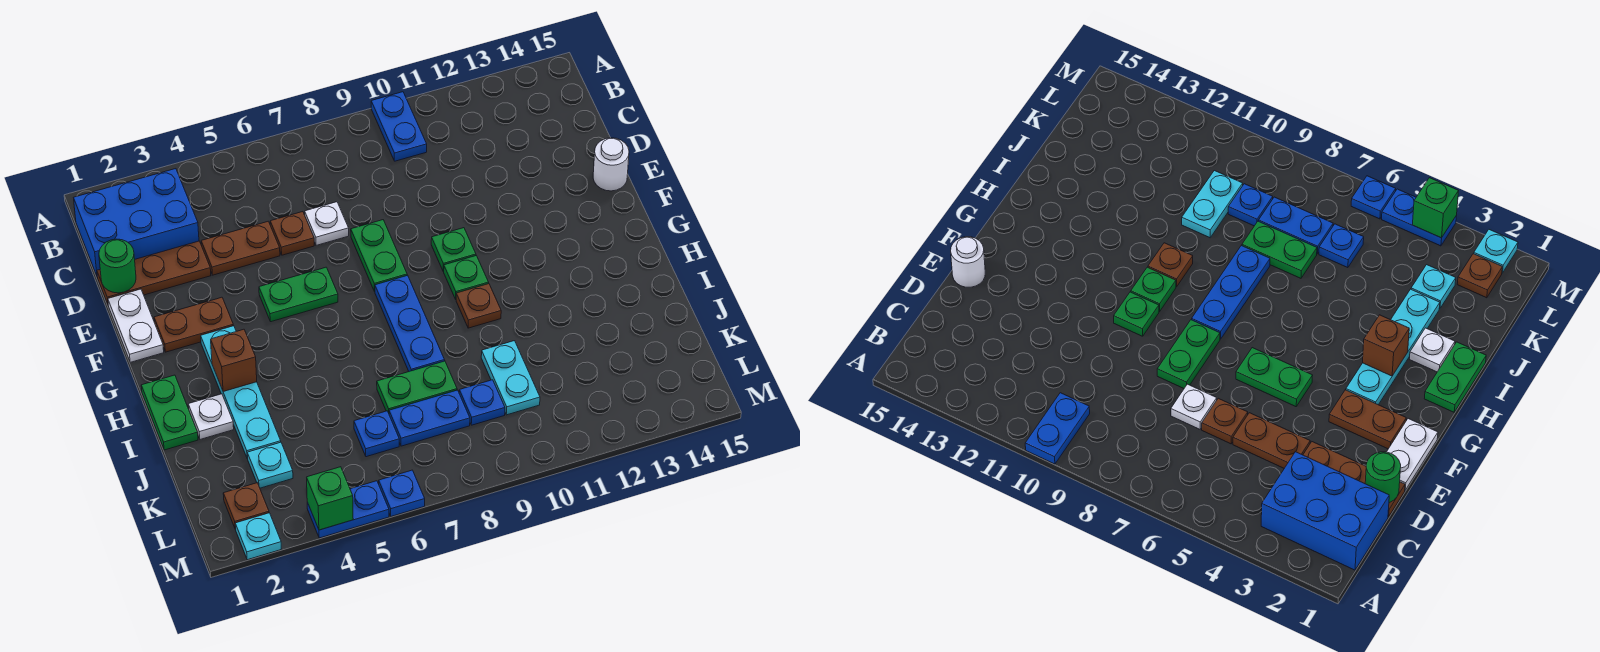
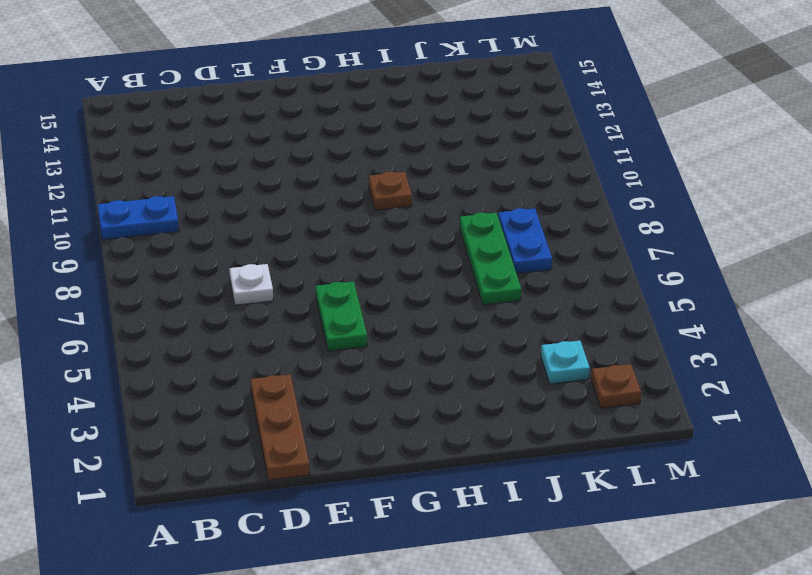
green plate J6:J8 level 1 -> green plate J7:J8 level 1
none -> blue brick B1:C3 level 1
none -> brown plate D4:D5 level 1
none -> brown plate D6 level 1
none -> white plate E1:F1 level 1

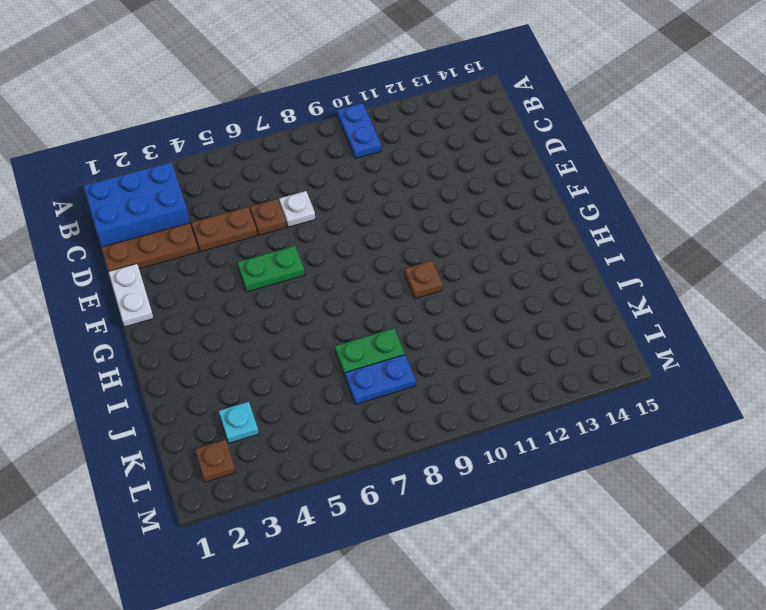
none -> green plate E8:F8 level 1
none -> white round brick E15 level 1
none -> brown plate F2:F3 level 1
none -> green plate F10 level 1

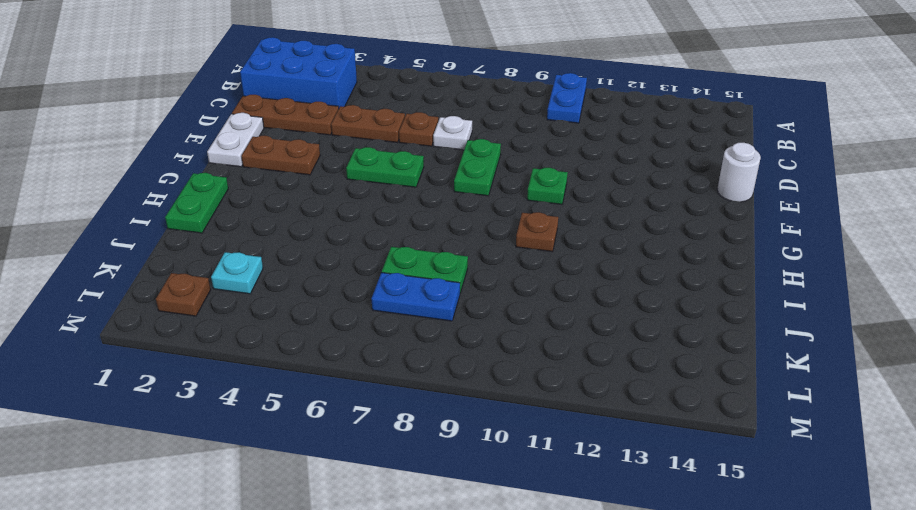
none -> cyan plate G3:J3 level 1
none -> blue plate G8:I8 level 1
none -> green plate G10 level 1
none -> white plate I2 level 1

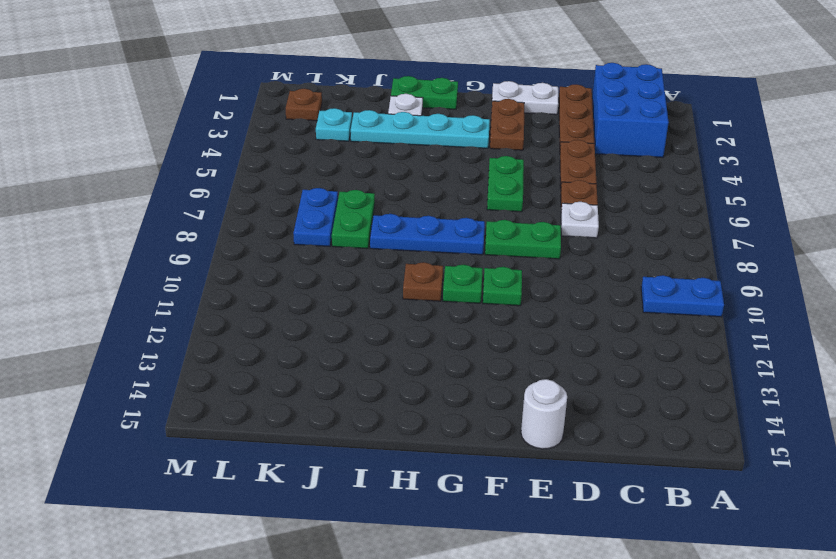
none -> cyan plate J10:K10 level 1
none -> blue plate K6 level 1
none -> blue plate K9 level 1
none -> cyan plate M2 level 1

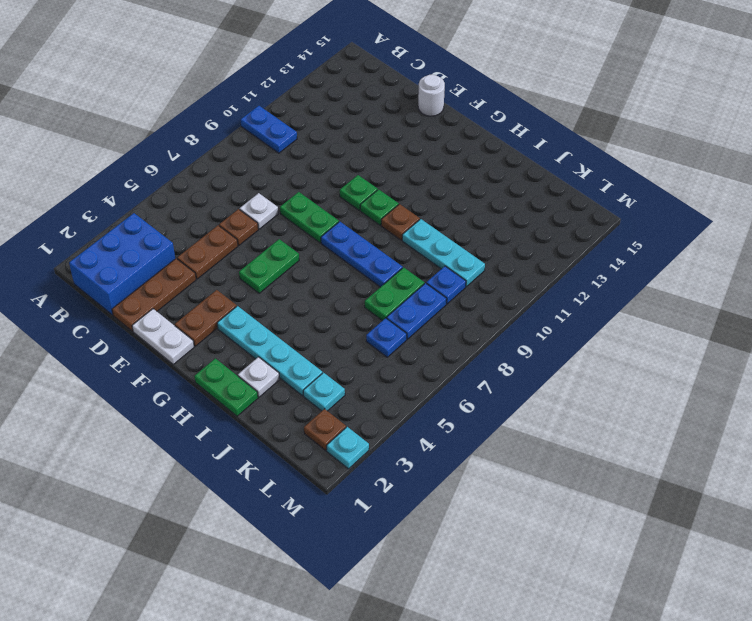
cyan plate I10:K10 level 1 -> cyan plate J10:K10 level 1
none -> blue plate M4:M5 level 1
none -> blue plate M6 level 1
none -> green round brick D1 level 2
none -> brown brick H3 level 2

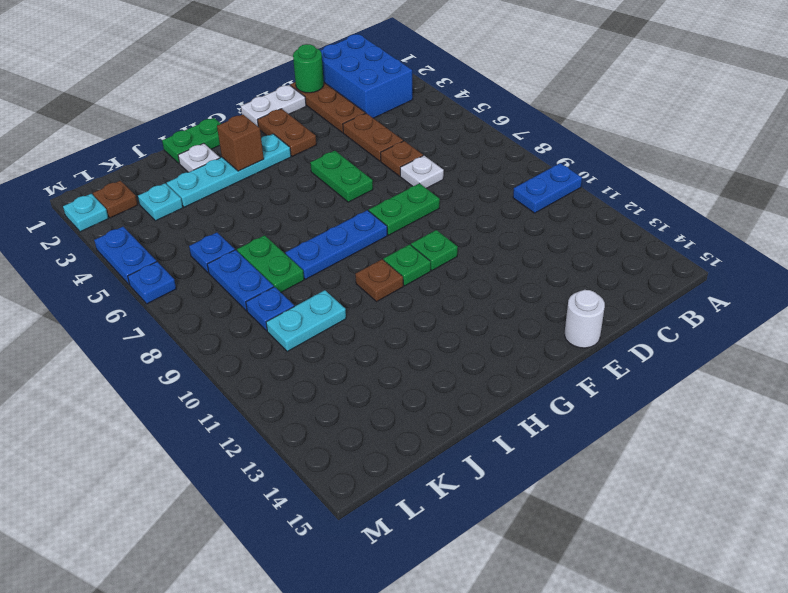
none -> green brick M4 level 2

